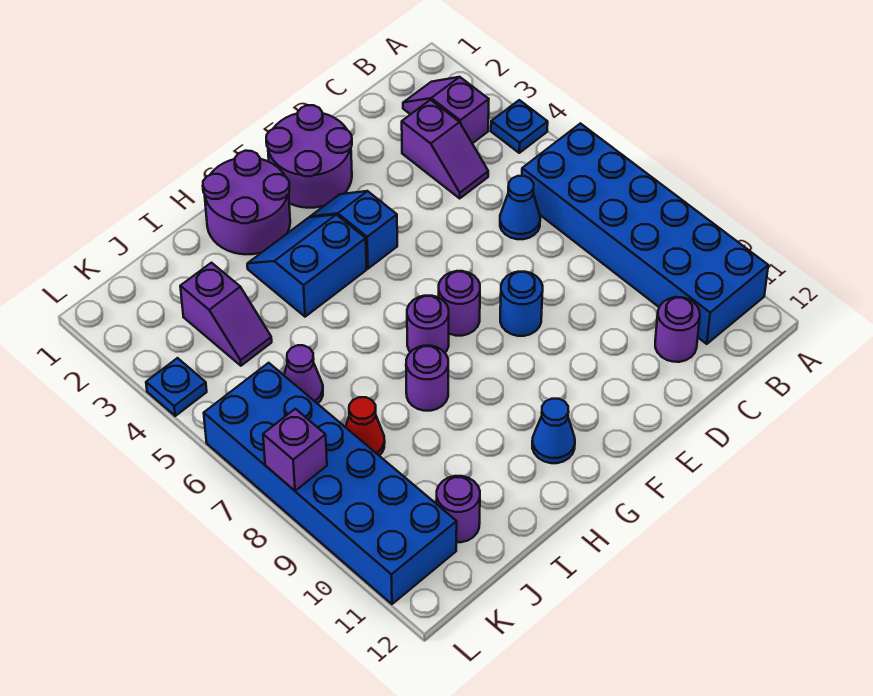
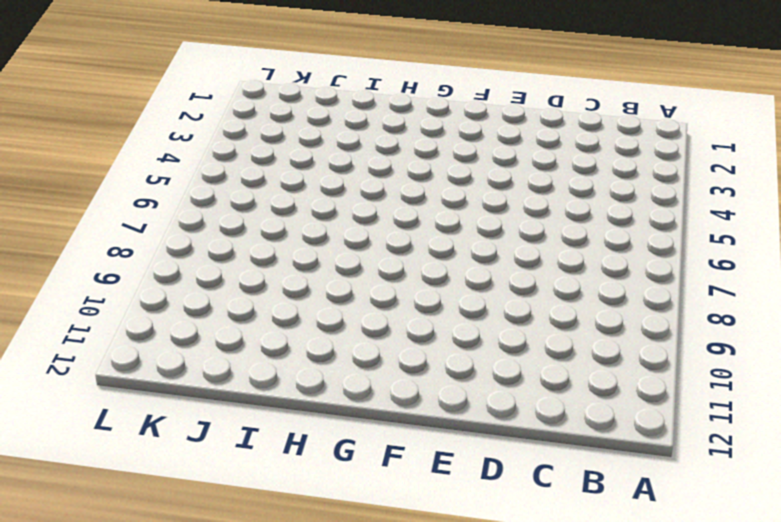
none -> blue plate A4 level 1
none -> blue brick A6:B11 level 1
none -> purple slope B2:B3 level 1 top 3

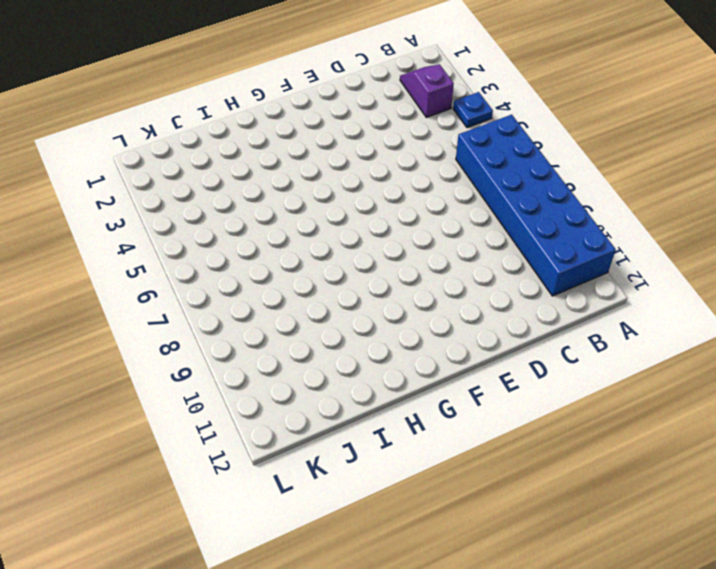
none -> purple slope C3:C4 level 1 top 3
none -> blue cone C6 level 1
none -> purple round brick C11 level 1

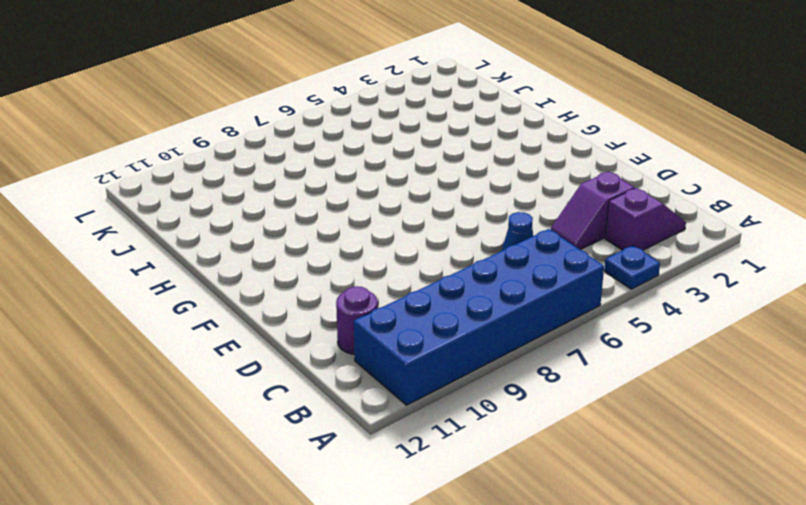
none -> purple round brick E1:F2 level 1
none -> blue round brick E8 level 1
none -> blue slope F3:F4 level 1 top 4

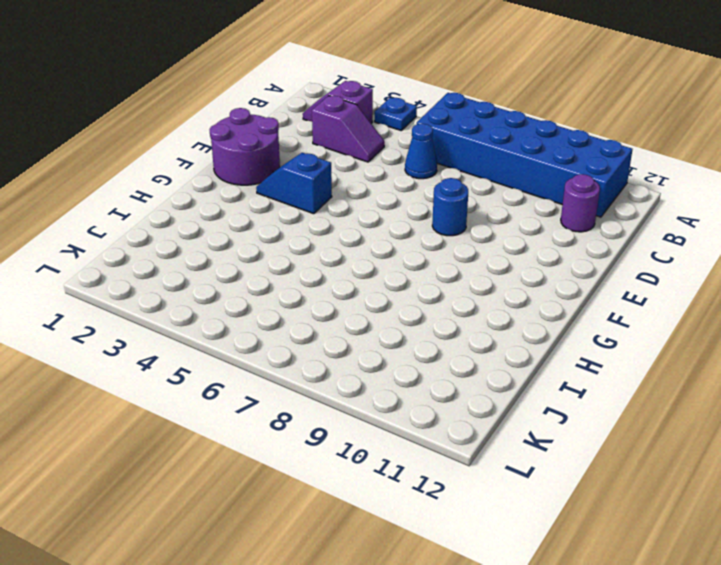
none -> purple round brick F7 level 1
none -> purple round brick G1:H2 level 1
none -> blue slope G3:H4 level 1 top 4

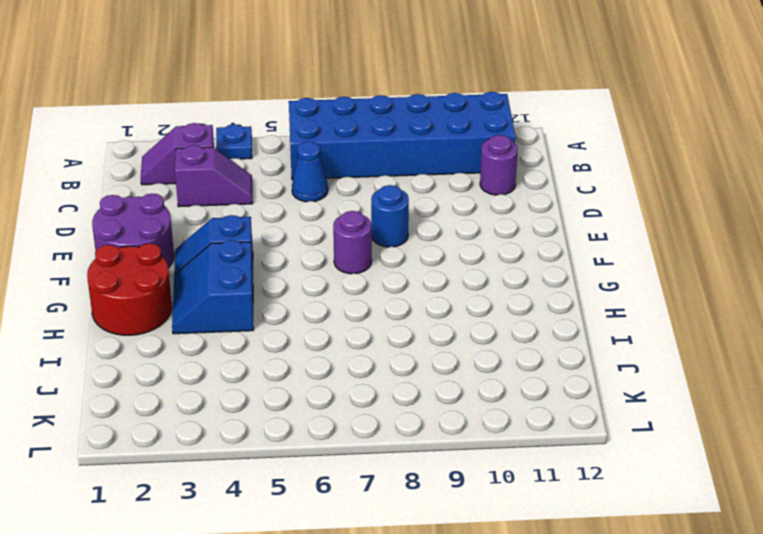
red round brick G1:H2 level 1 -> purple round brick G1:H2 level 1
none -> purple round brick G7 level 1
none -> blue cone G11 level 1
none -> purple round brick H8 level 1

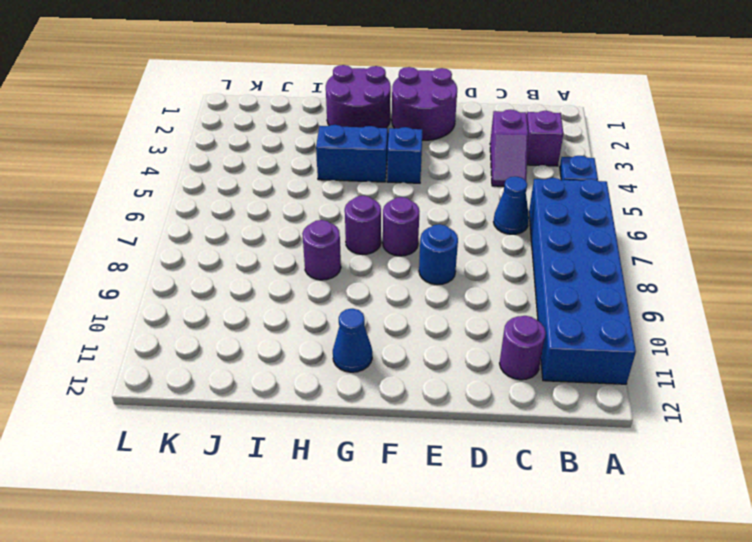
none -> purple slope J3:J4 level 1 top 3
none -> purple cone J6 level 1
none -> red cone J8 level 1

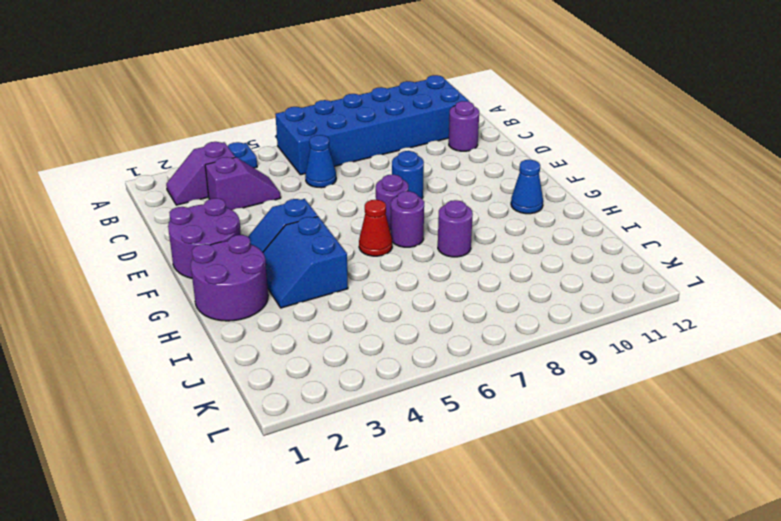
red cone G6 level 1 -> red cone J8 level 1
none -> purple slope J3:J4 level 1 top 3
none -> purple cone J6 level 1
none -> purple round brick J11 level 1

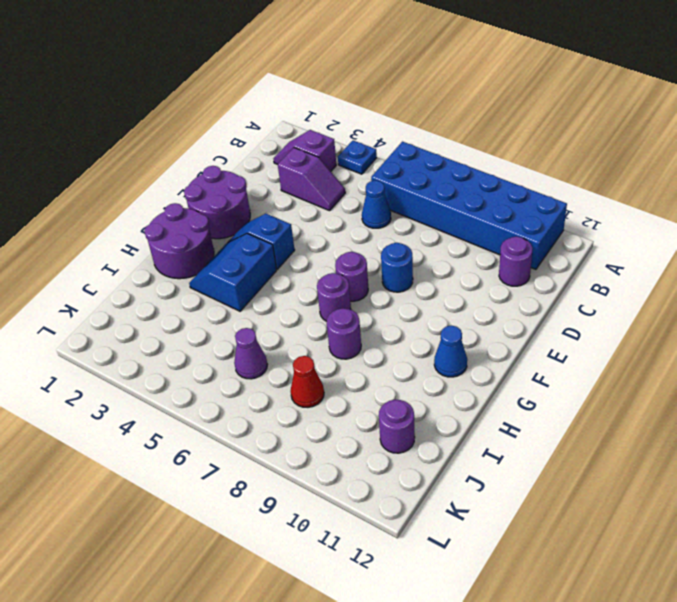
none -> purple slope J3:J4 level 1 top 3
none -> blue brick K6:L11 level 1
none -> blue plate L4 level 1

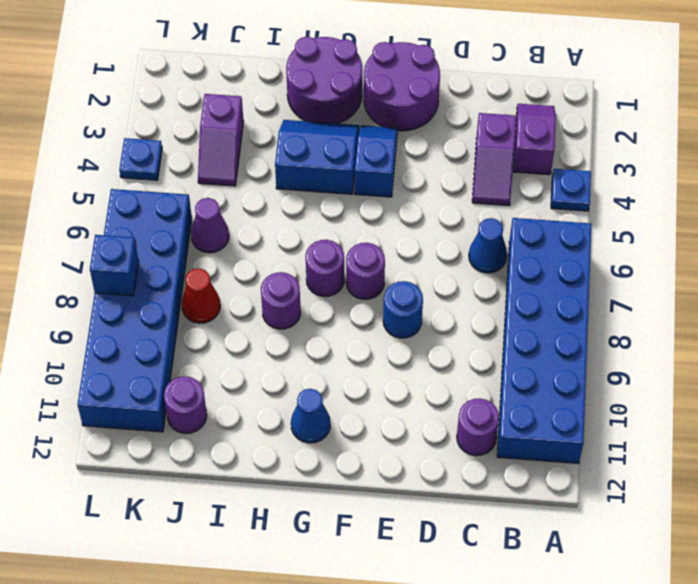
blue brick L8 level 2 -> purple brick L8 level 2

